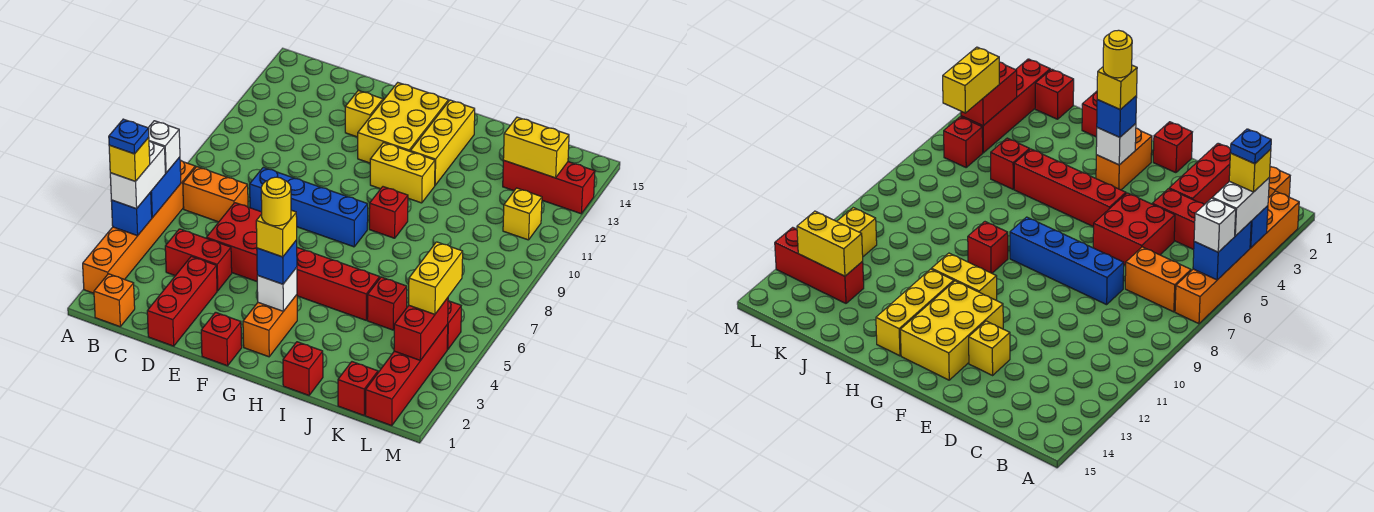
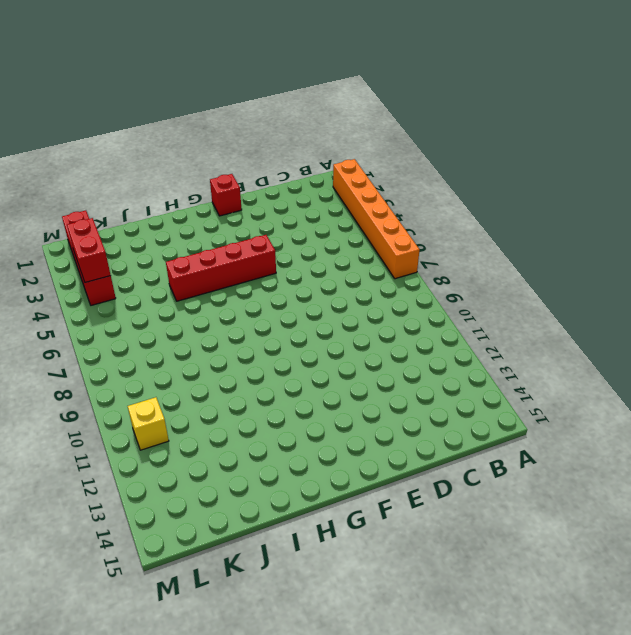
none -> orange brick B1 level 1
none -> orange brick B7:C7 level 1
none -> red brick C4:D4 level 1
none -> red brick D1:D3 level 1

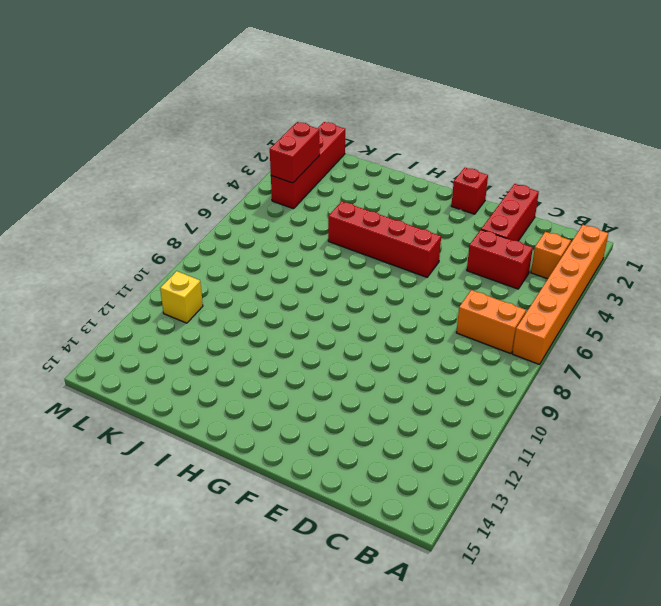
orange brick B3 level 1 -> orange brick B1 level 1
none -> red brick D5:E6 level 1
none -> blue brick D8:G8 level 1
none -> yellow brick E13 level 1
none -> yellow brick F12:G14 level 1

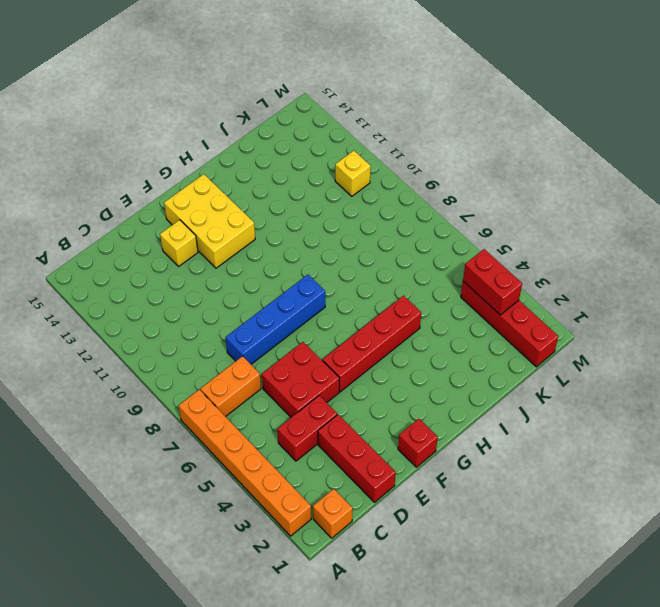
none -> orange brick G2:G3 level 1
none -> yellow brick G11:H11 level 1
none -> red brick H9 level 1
none -> yellow brick H12:H14 level 1

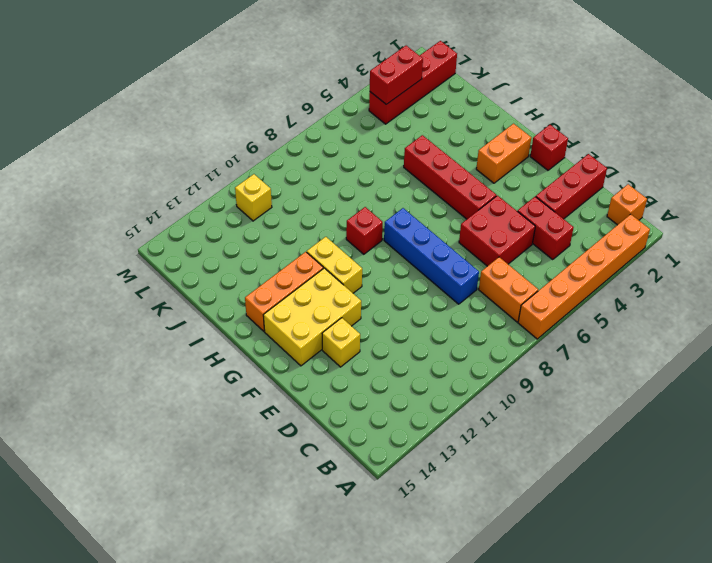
orange brick H12:H14 level 1 -> yellow brick H12:H14 level 1
none -> red brick I1 level 1
none -> red brick J5 level 1
none -> red brick K1 level 1
none -> red brick K13:M13 level 1

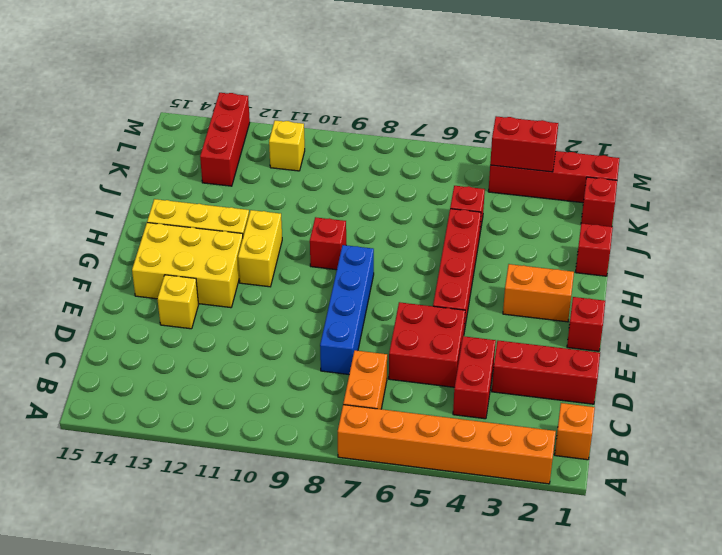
none -> red brick L5 level 1
none -> blue brick A4 level 2
none -> blue brick A5:A6 level 2
none -> white brick G3 level 2

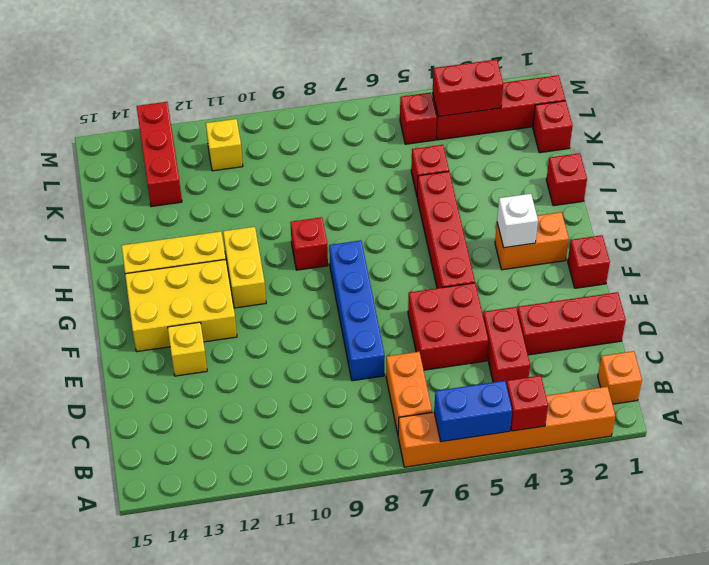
red brick A4 level 2 -> blue brick A4 level 2
none -> yellow brick K13:L13 level 2
none -> white brick A4:A5 level 3
none -> white brick A6 level 3
none -> blue brick G3 level 3

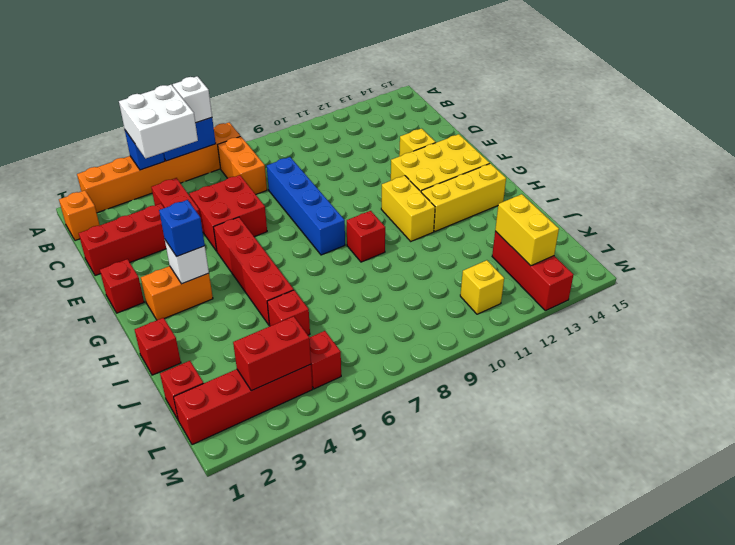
white brick A4:B5 level 3 -> white brick A4:A5 level 3
none -> yellow brick L4:L5 level 3
none -> yellow brick A4 level 4
none -> yellow brick G3 level 4
none -> blue plate A4 level 5

